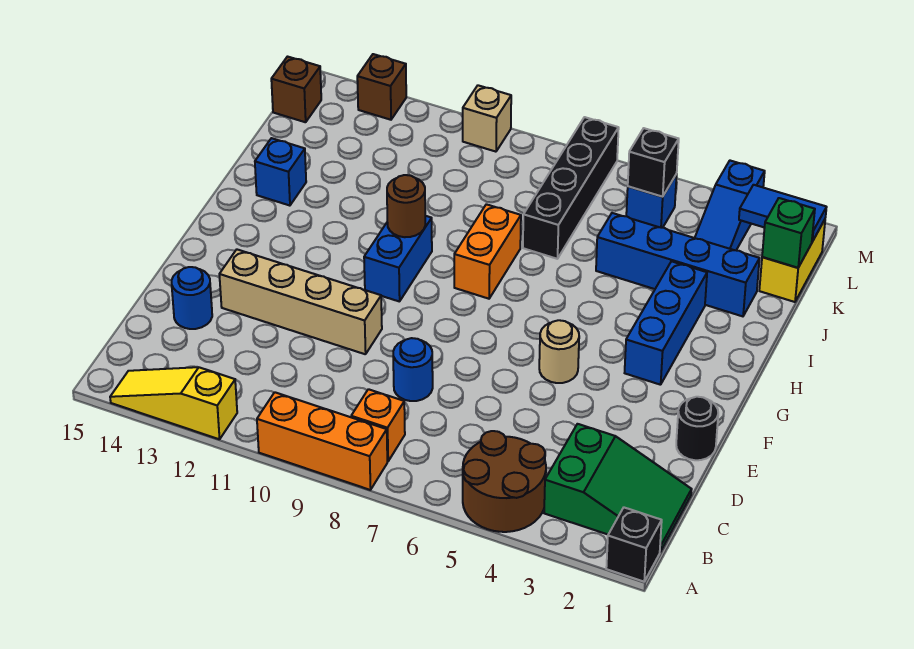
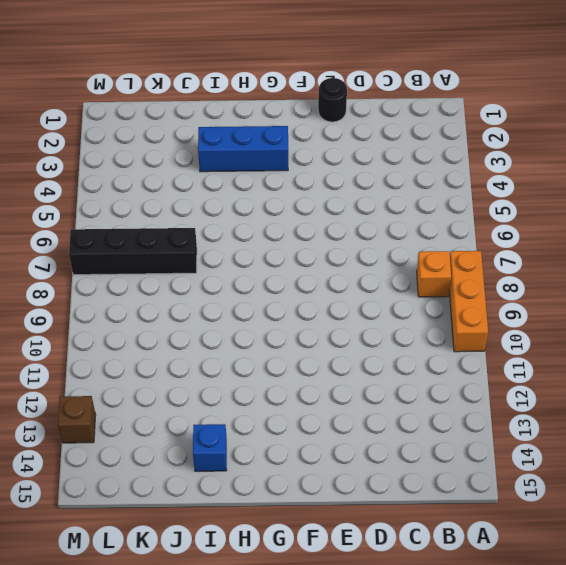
none -> black brick A1 level 1
none -> brown round brick A4:B5 level 1
none -> yellow slope A12:A14 level 1 top 12

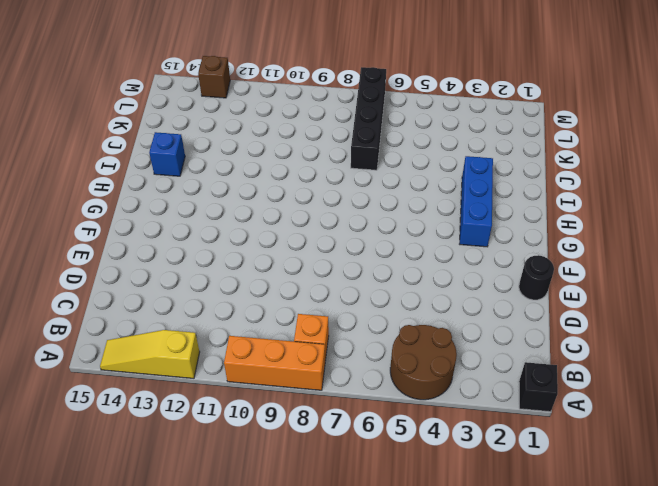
none -> green slope B1:C3 level 1 top 3
none -> blue round brick D8 level 1
none -> blue round brick D14 level 1

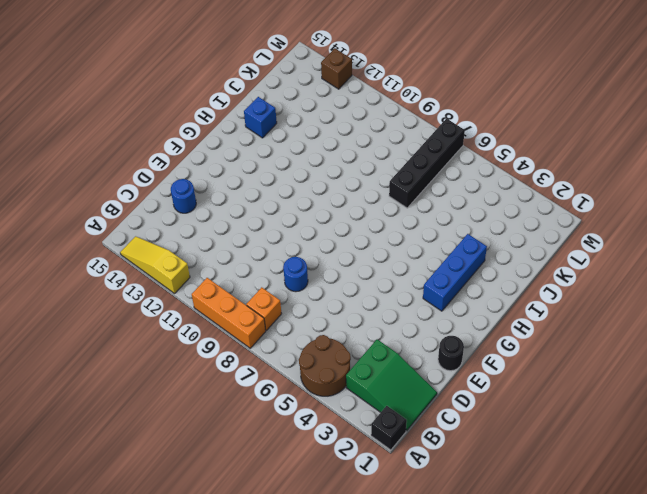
none -> tan brick E10:E13 level 1
none -> tan round brick F5 level 1
none -> blue brick G10:H10 level 1

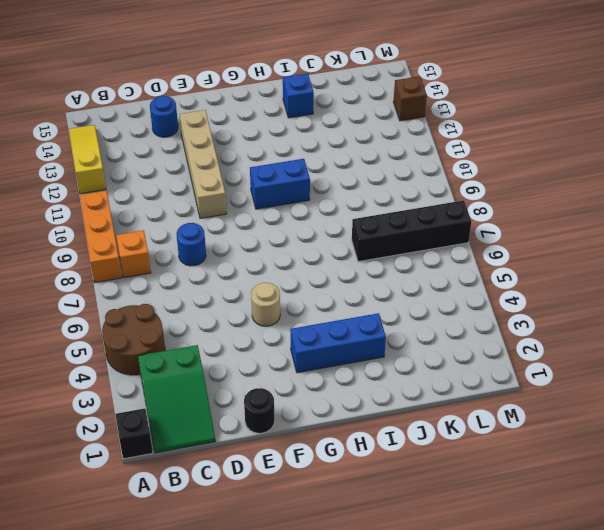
none -> orange brick H8:I8 level 1
none -> blue brick J2:J5 level 1
none -> yellow brick K1:L1 level 1

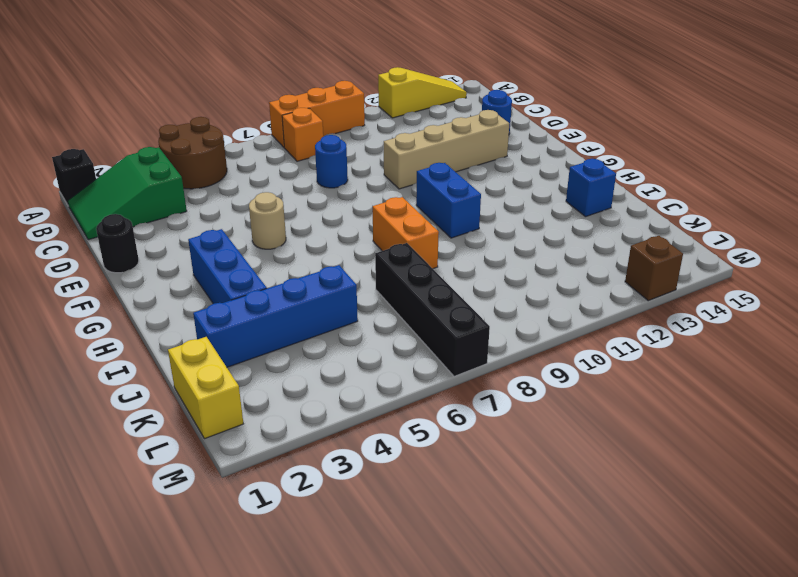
none -> blue slope K3:M3 level 1 top M
none -> blue brick L5 level 1
none -> brown brick L15 level 1

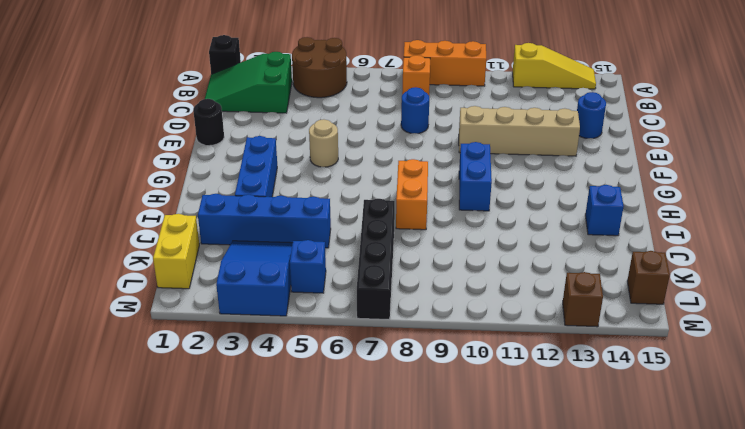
blue slope K3:M4 level 1 top M -> blue slope K3:M3 level 1 top M
none -> tan brick M10 level 1
none -> brown round brick H10 level 2
none -> green brick K1 level 2

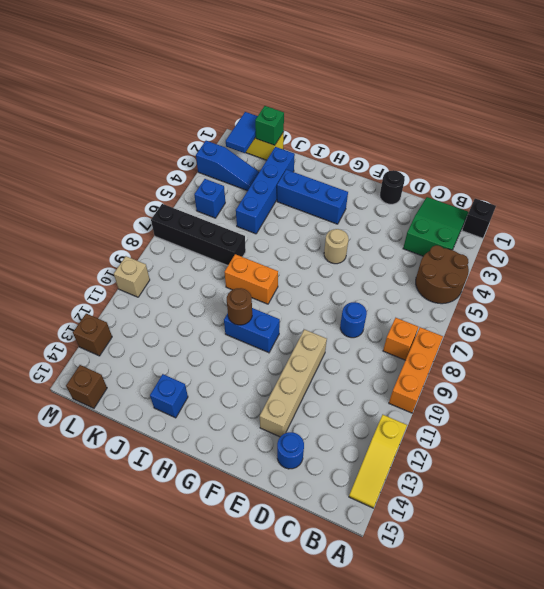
none -> black brick L5 level 2

